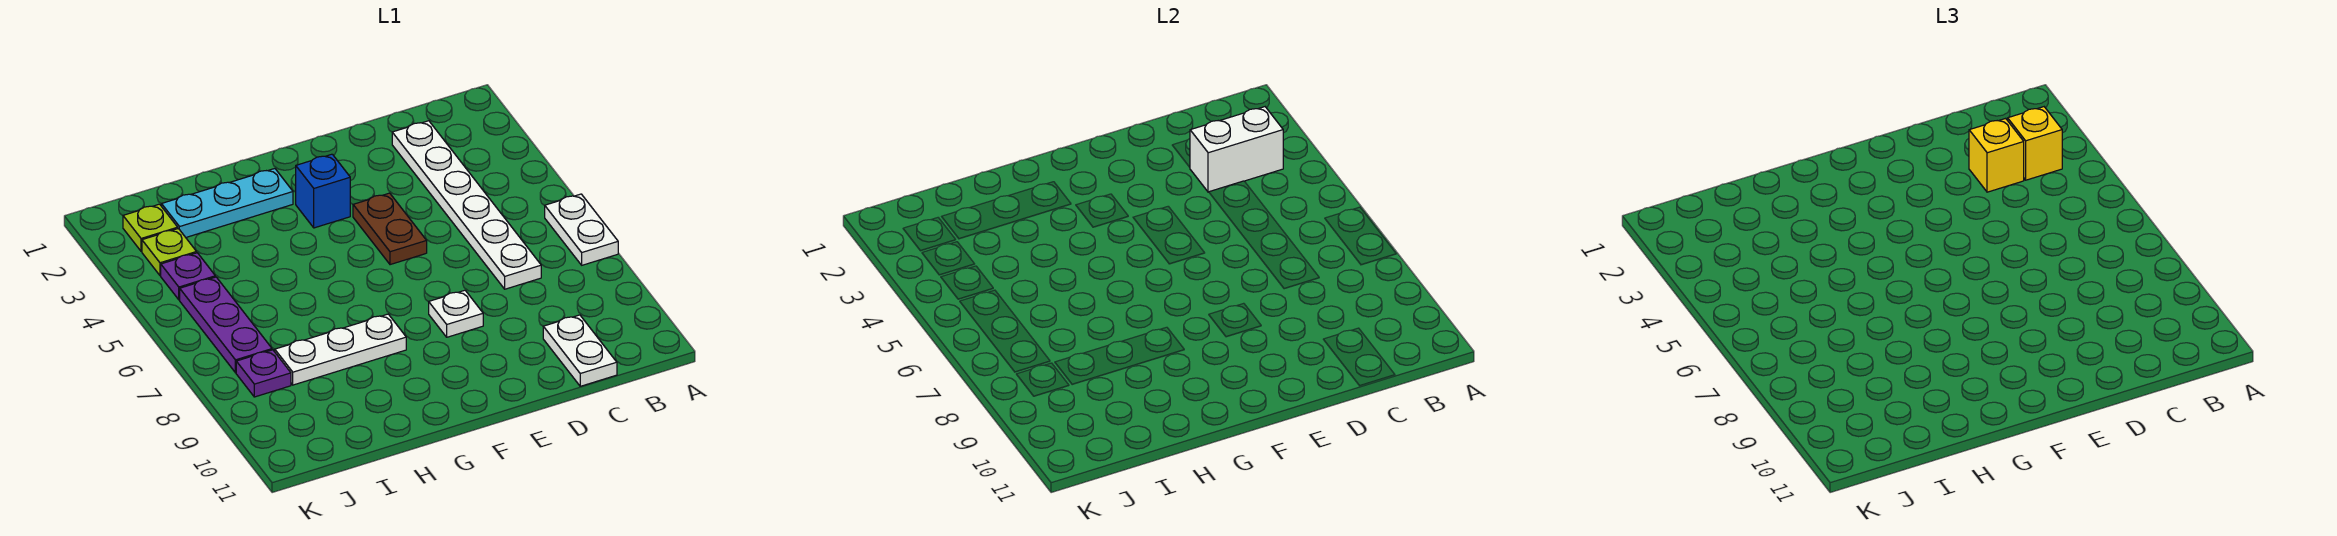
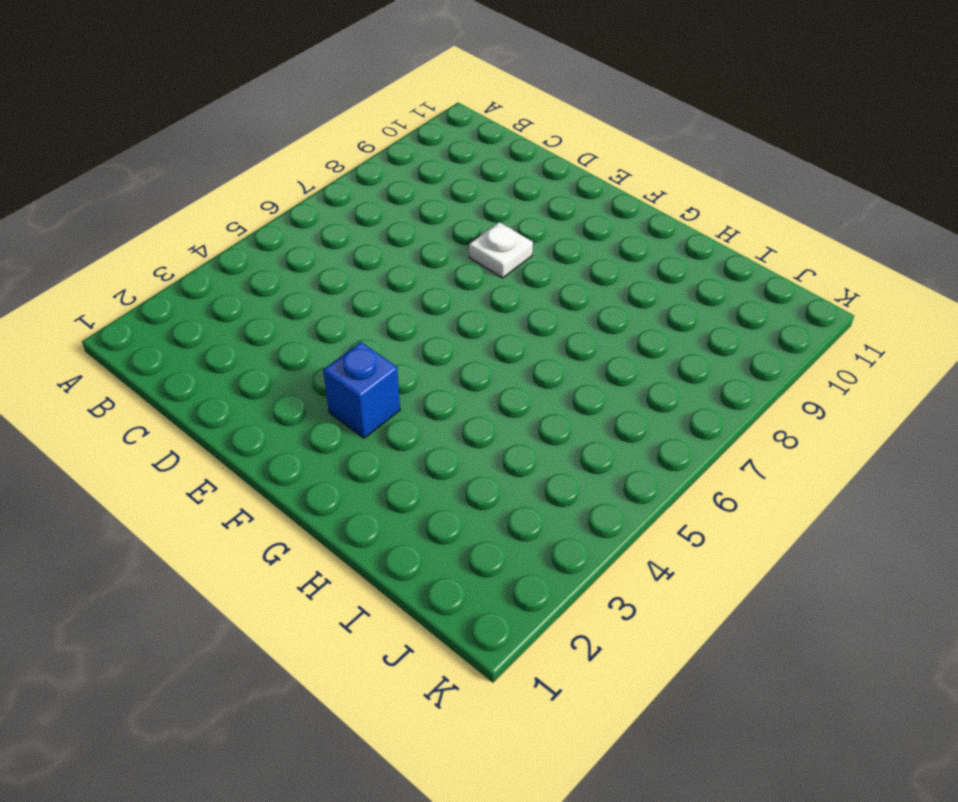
none -> white plate A6:A7 level 1
none -> white plate C2:C7 level 1
none -> white plate C10:C11 level 1

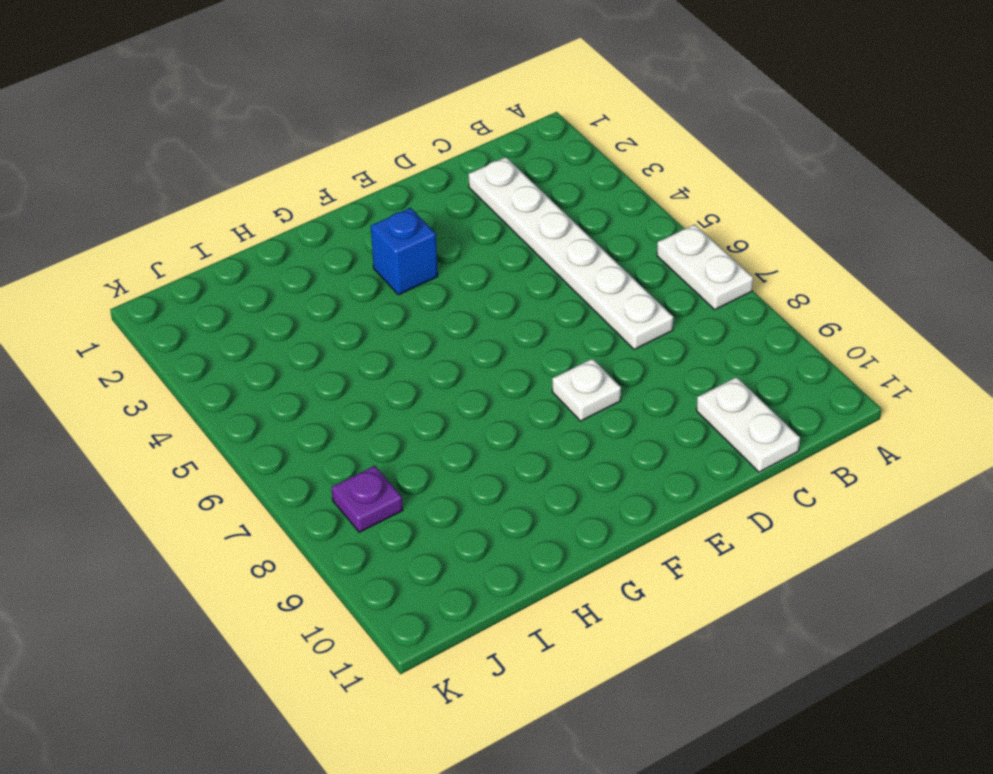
none -> brown plate E4:E5 level 1
none -> cyan plate G2:I2 level 1
none -> white plate G8:I8 level 1

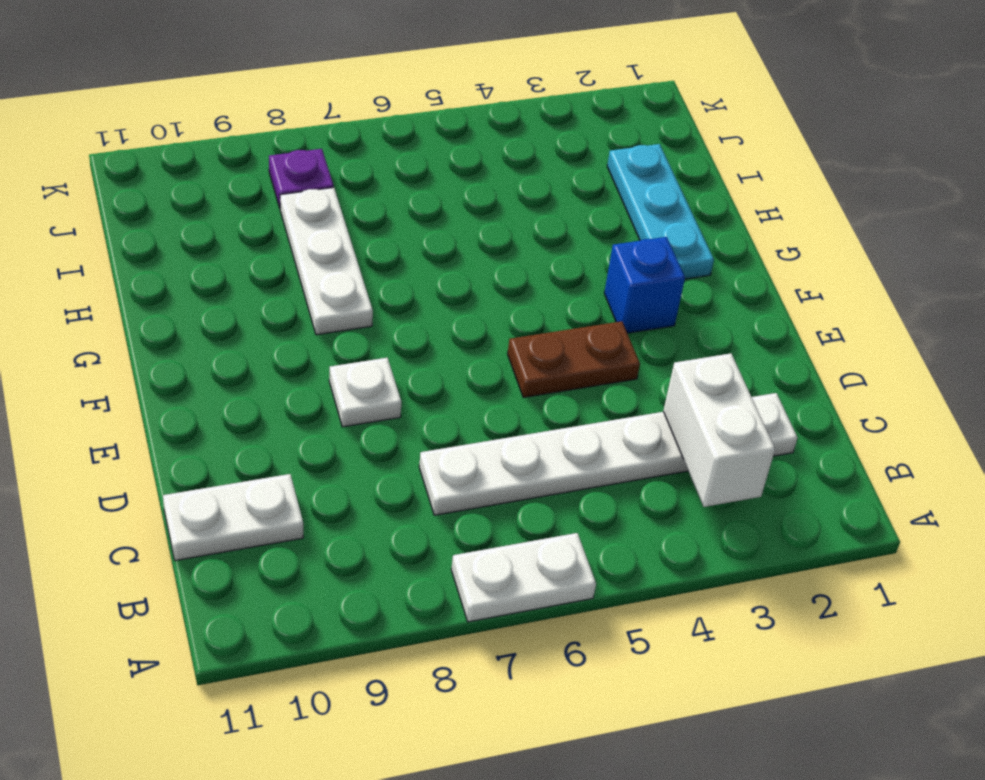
none -> lime plate J2 level 1
none -> lime plate J3 level 1
none -> purple plate J4 level 1

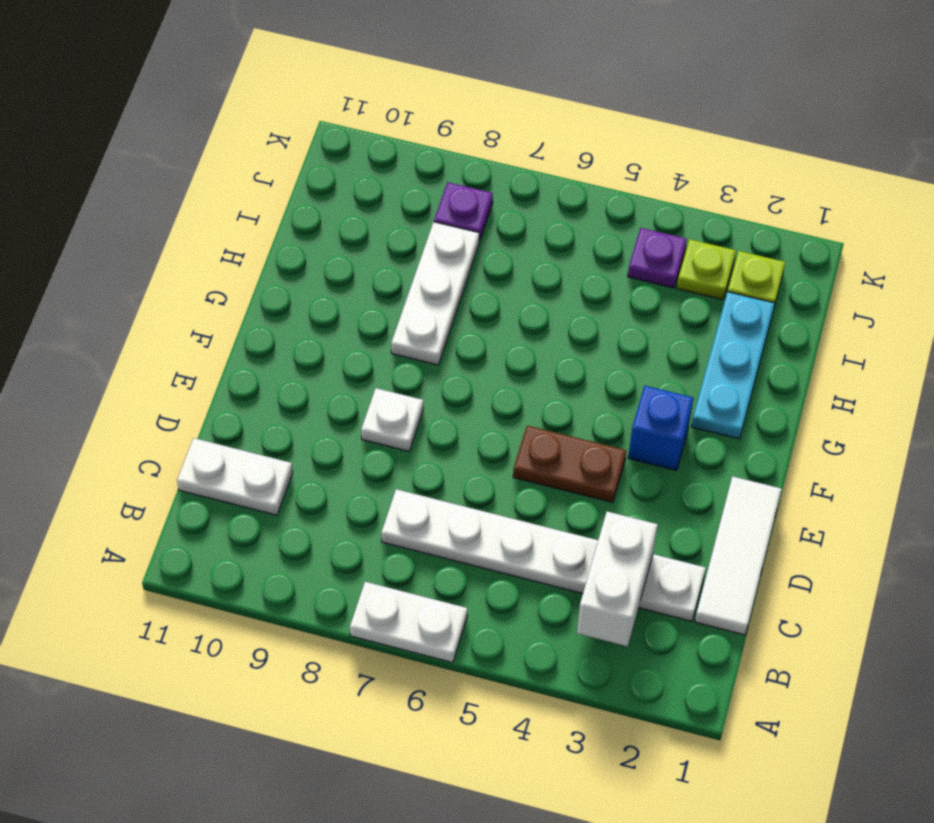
white tile C1:E1 level 1 -> none
none -> purple plate J5:J7 level 1
none -> yellow brick B3 level 3
none -> yellow brick C3 level 3

